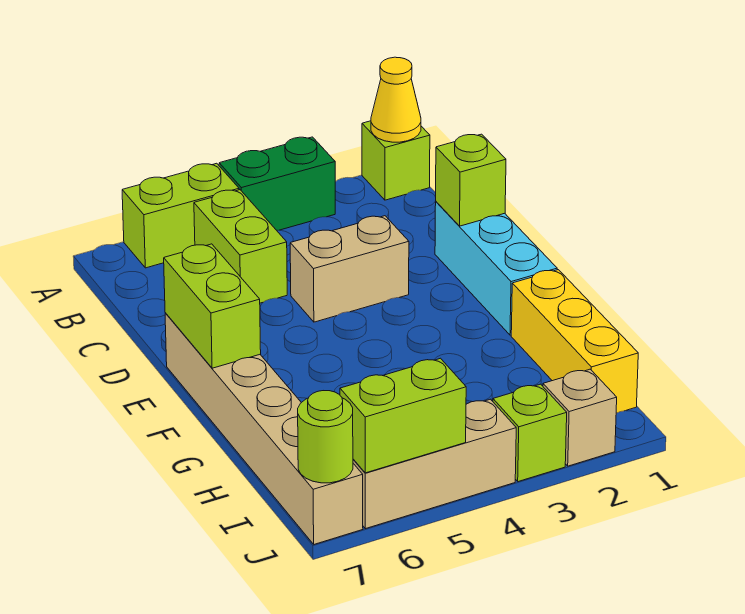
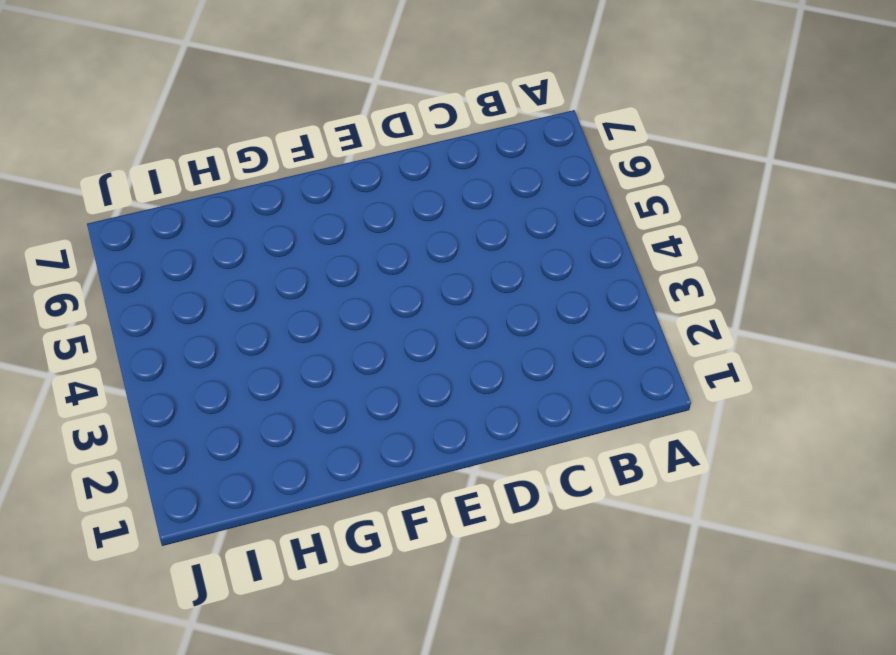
none -> lime brick A1 level 1
none -> green brick A3:A4 level 1
none -> lime brick A5:A6 level 1

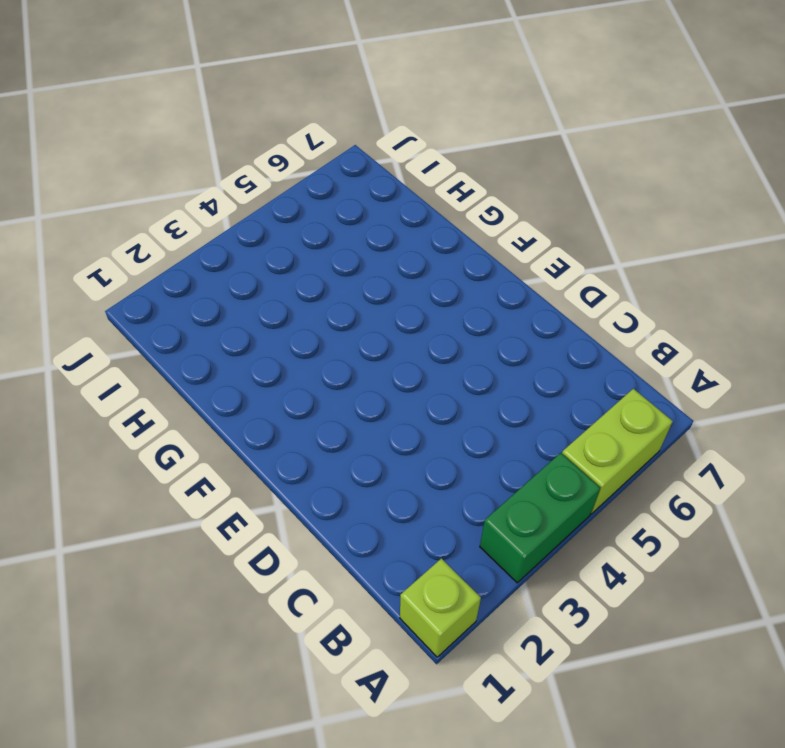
none -> lime brick B5:C5 level 1
none -> cyan brick D1:F1 level 1
none -> tan brick D3:D4 level 1

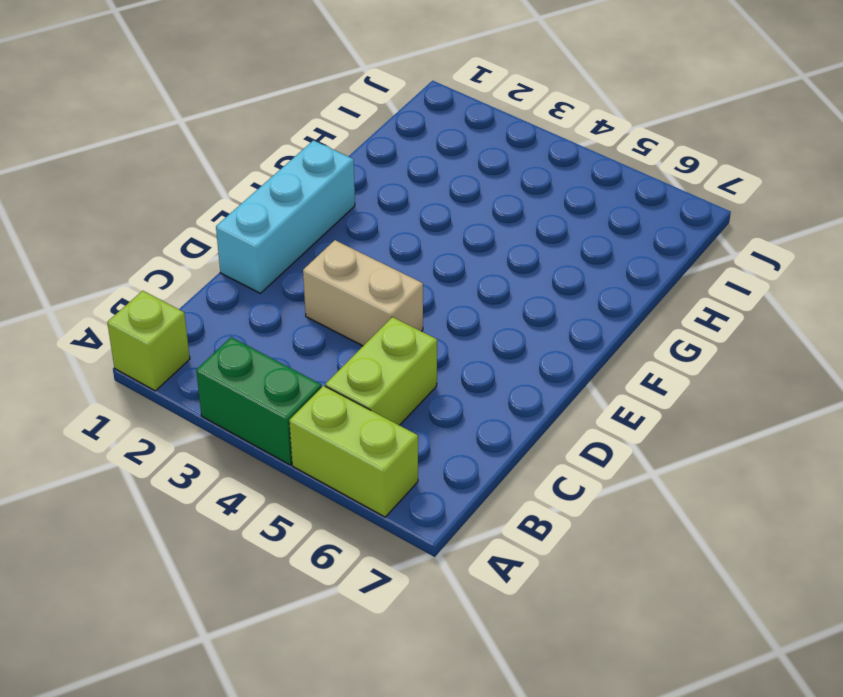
none -> tan brick E7:J7 level 1
none -> yellow brick G1:I1 level 1
none -> tan brick J2 level 1

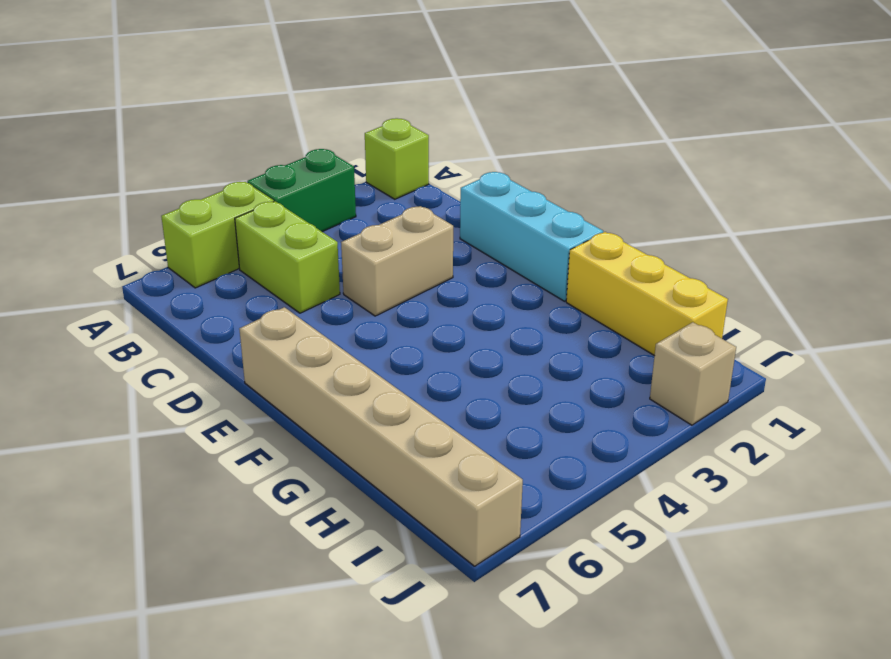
none -> lime brick J3 level 1
none -> tan brick J4:J6 level 1
none -> yellow cone A1 level 2

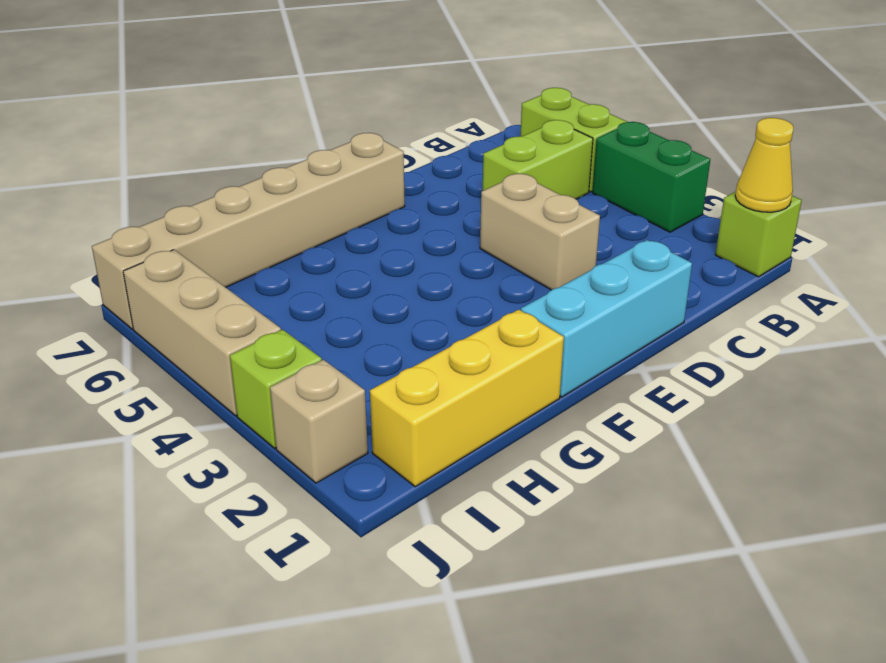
none -> lime brick D1 level 2
none -> lime brick E7:F7 level 2
none -> lime brick J5:J6 level 2

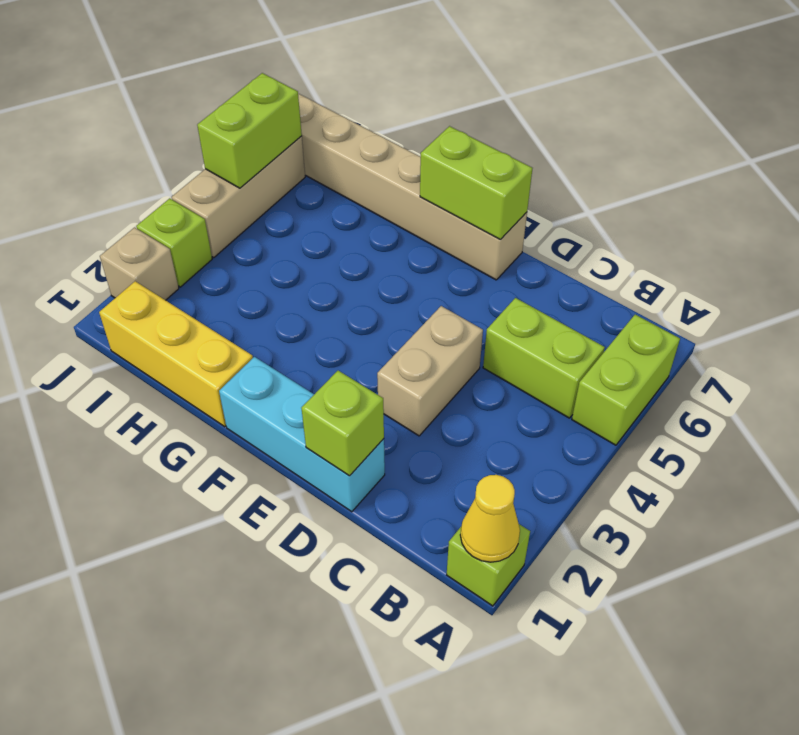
none -> green brick A3:A4 level 1
none -> lime round brick J7 level 2

